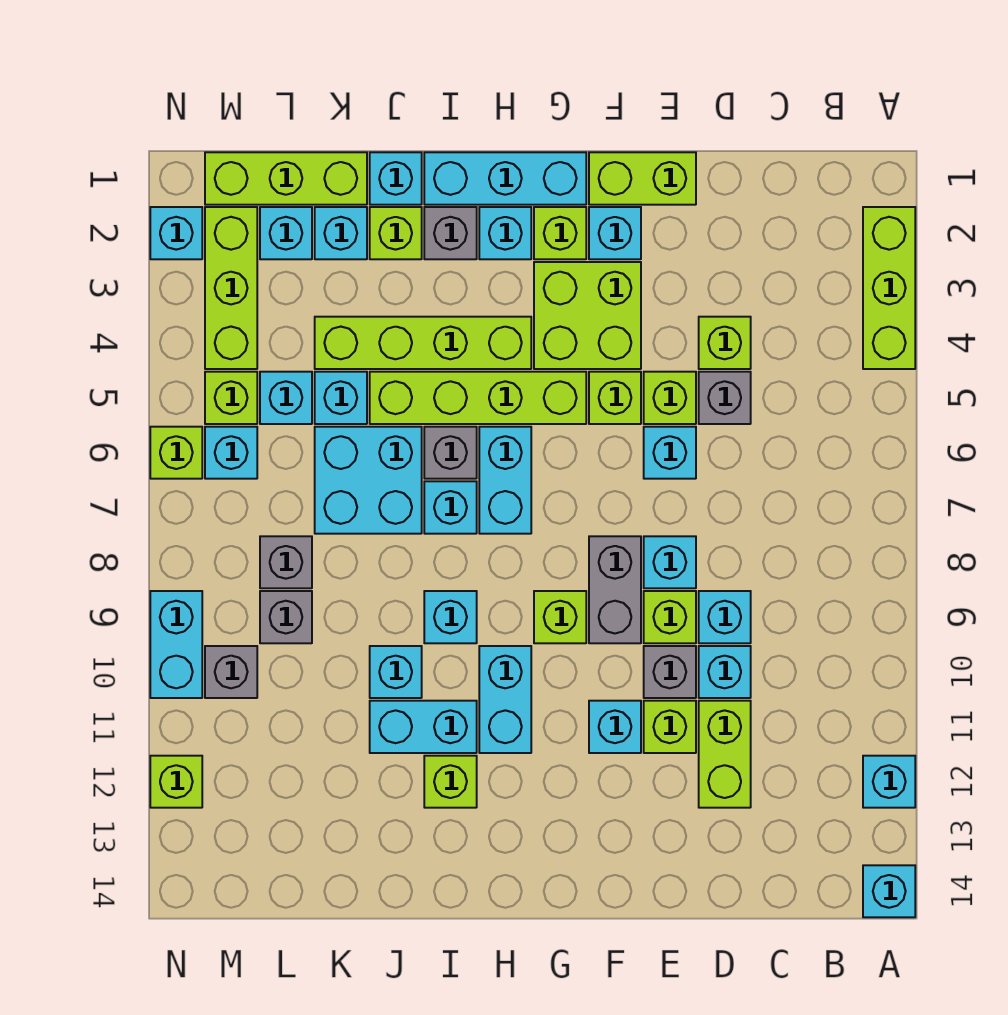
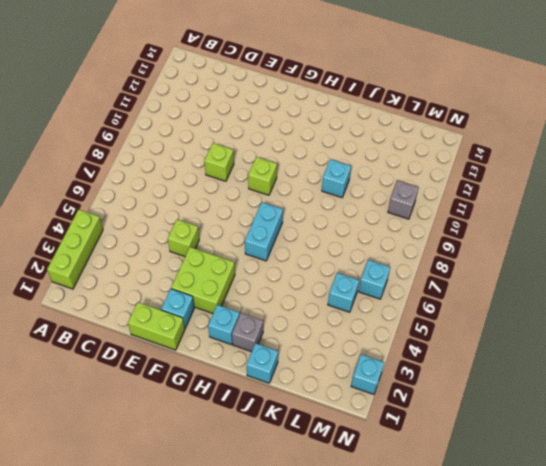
none -> cyan brick A12 level 1
none -> cyan brick A14 level 1
none -> lime brick D4 level 1
none -> grey brick D5 level 1

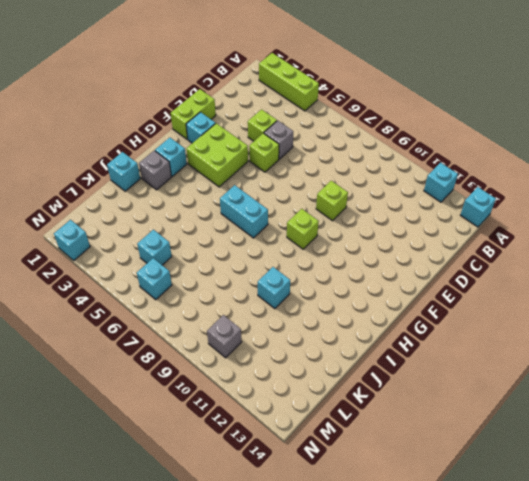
none -> cyan brick D9 level 1
none -> cyan brick D10 level 1
none -> lime brick D11:D12 level 1
none -> cyan brick E6 level 1

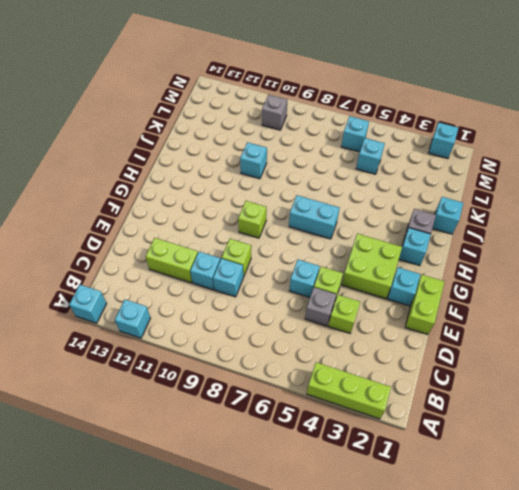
none -> cyan brick E8 level 1
none -> grey brick E10 level 1
none -> lime brick E11 level 1
none -> lime brick F5 level 1

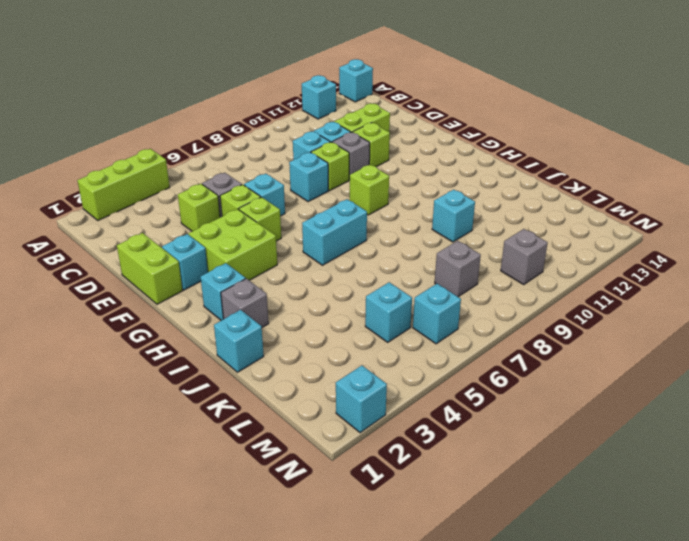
none -> grey brick F8:F9 level 1
none -> cyan brick F11 level 1
none -> cyan brick G1:I1 level 1
none -> lime brick G2 level 1

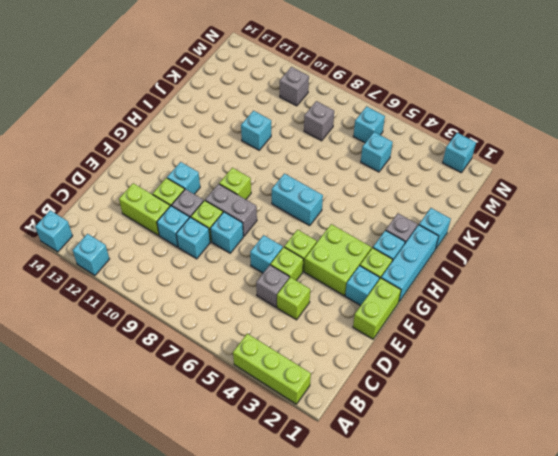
none -> lime brick G5:J5 level 1
none -> lime brick H4:K4 level 1
none -> cyan brick H10:H11 level 1
none -> grey brick I6 level 1

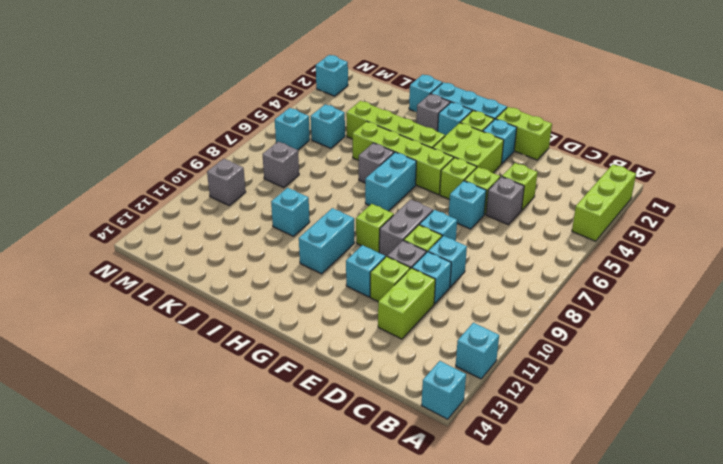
none -> cyan brick I7 level 1
none -> cyan brick I9 level 1
none -> cyan brick I11:J11 level 1
none -> lime brick I12 level 1

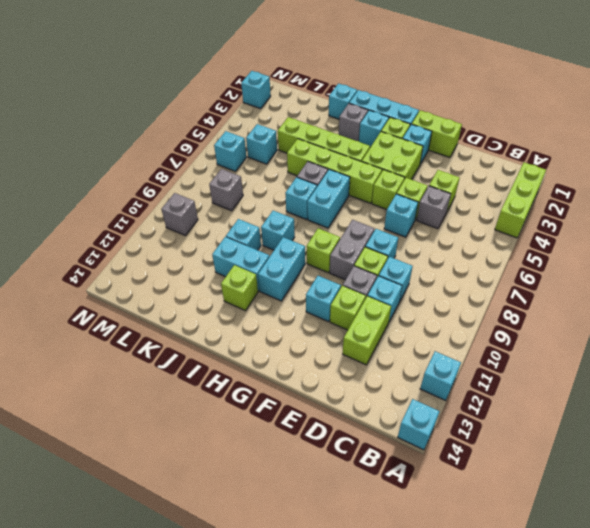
none -> lime brick J2 level 1
none -> cyan brick J6:K7 level 1
none -> lime brick K1:M1 level 1
none -> cyan brick K2 level 1

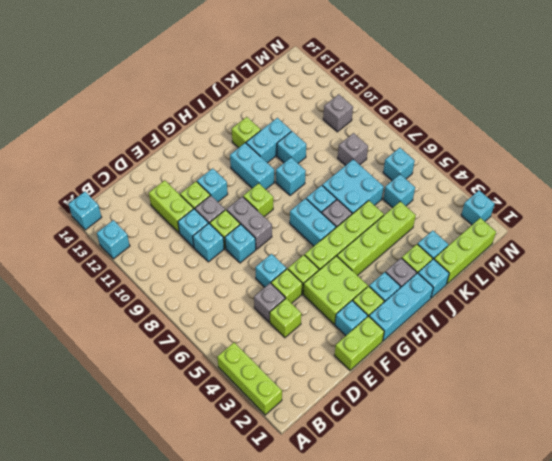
none -> cyan brick K5 level 1
none -> cyan brick L2 level 1
none -> grey brick L9 level 1
none -> lime brick M2:M4 level 1

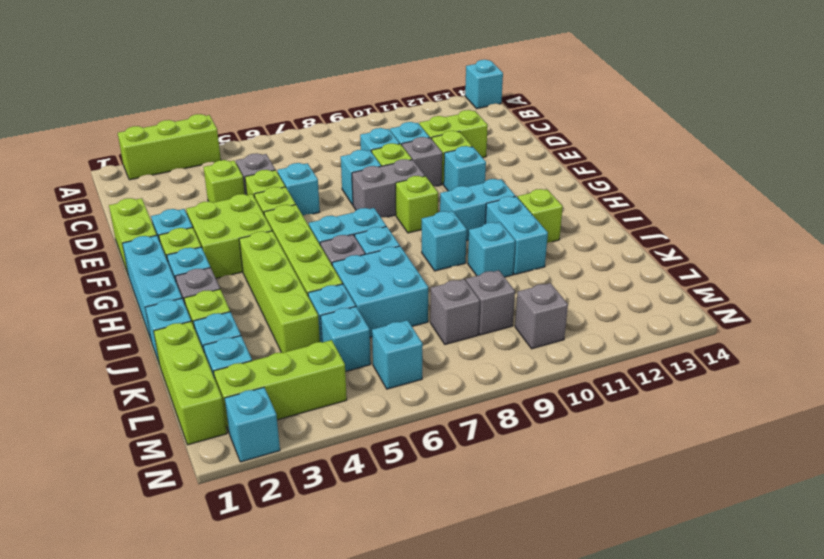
none -> cyan brick A12 level 1
none -> lime brick M5 level 1
none -> lime brick N6 level 1
none -> cyan brick N9:N10 level 1

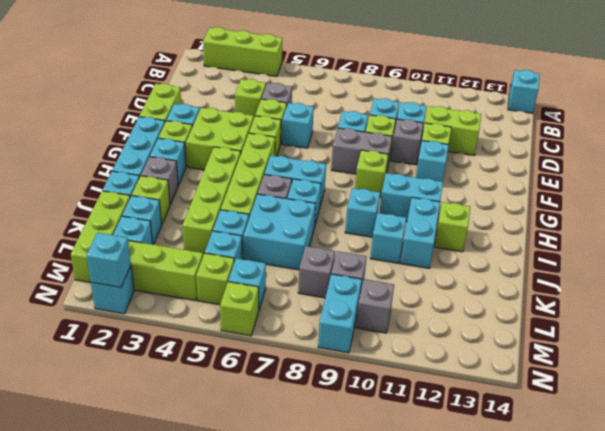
cyan brick M9:N9 level 1 -> cyan brick N9:N10 level 1
cyan brick N2 level 2 -> cyan brick A12 level 1
none -> lime brick N12 level 1

